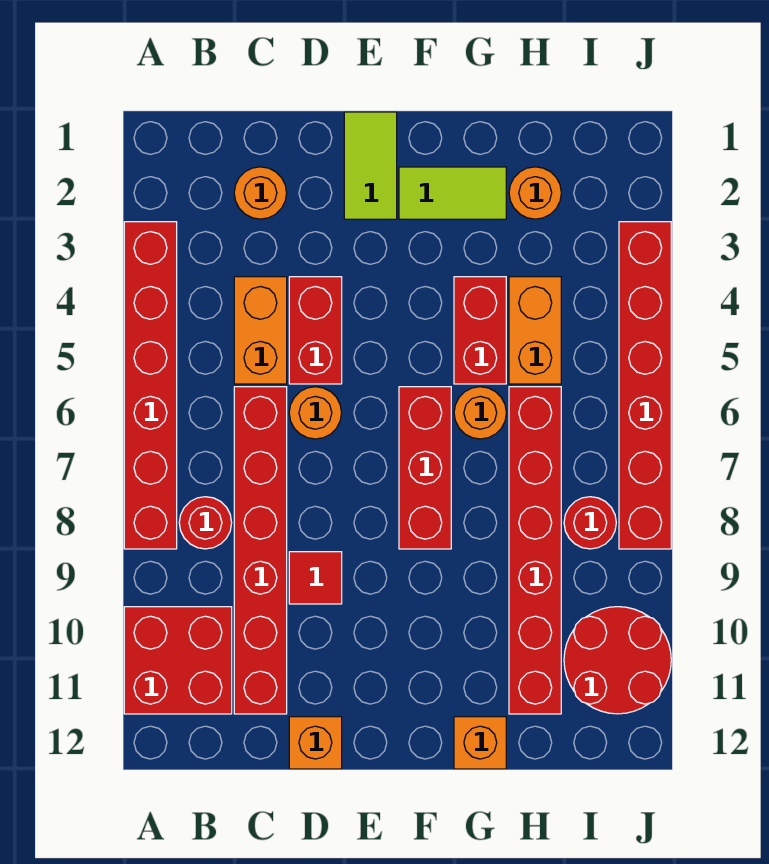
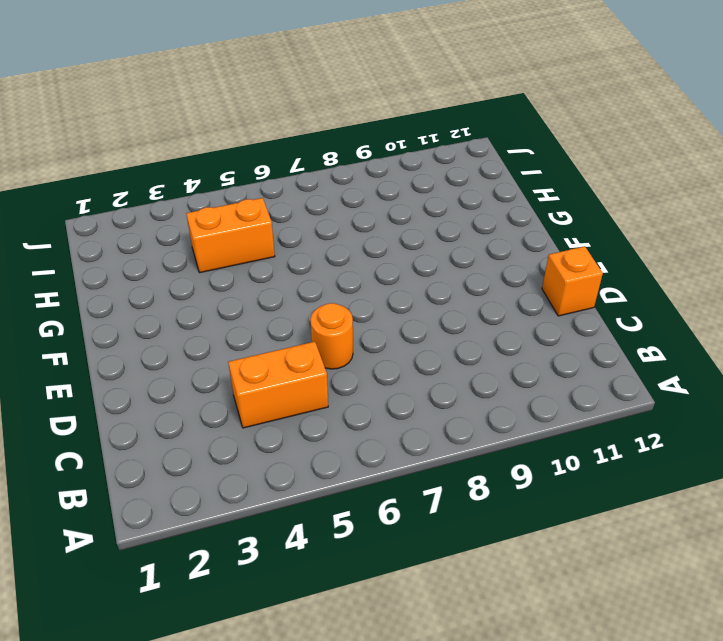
none -> red brick A3:A8 level 1
none -> red brick A10:B11 level 1
none -> red round brick B8 level 1

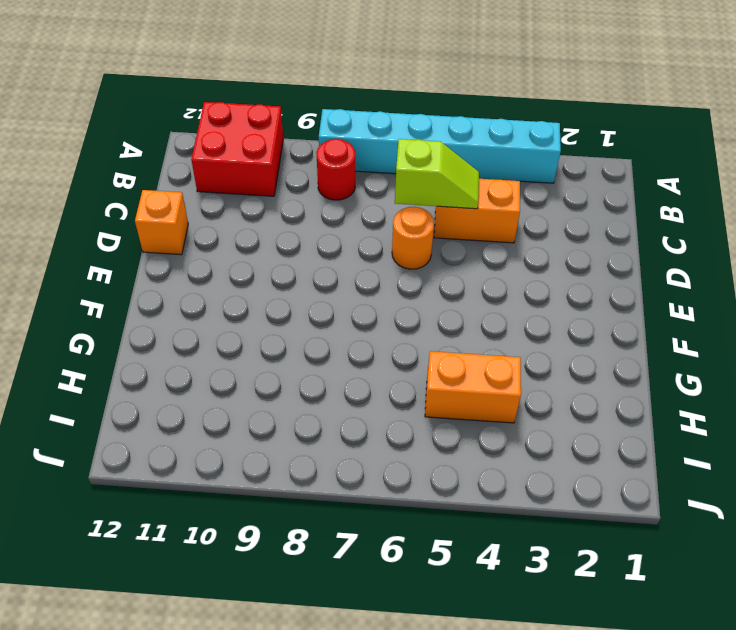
cyan brick A3:A8 level 1 -> red brick A3:A8 level 1
lime slope C5:C6 level 2 top 6 -> none
none -> orange round brick C2 level 1
none -> red brick C6:C11 level 1
none -> red brick D4:D5 level 1

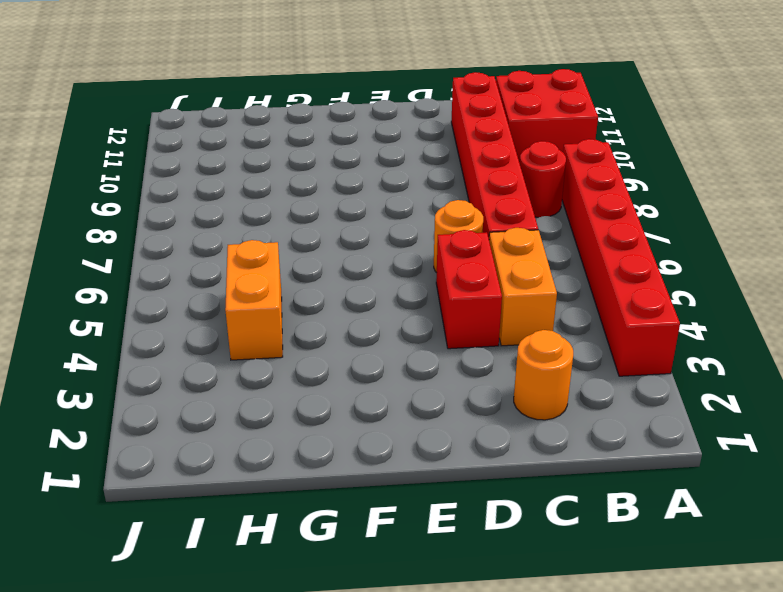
none -> red tile D9 level 1
none -> orange brick D12 level 1
none -> lime tile E1:E2 level 1

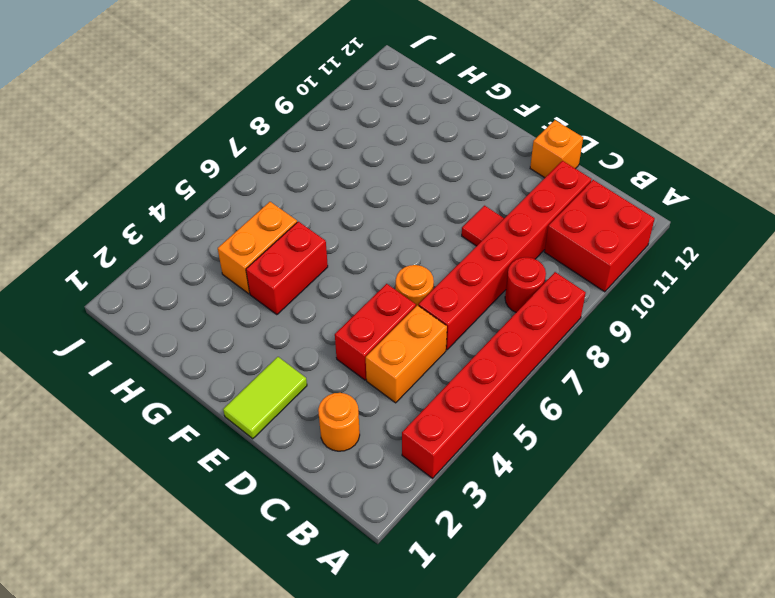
none -> lime tile F2:G2 level 1
none -> red brick F6:F8 level 1
none -> orange round brick G6 level 1

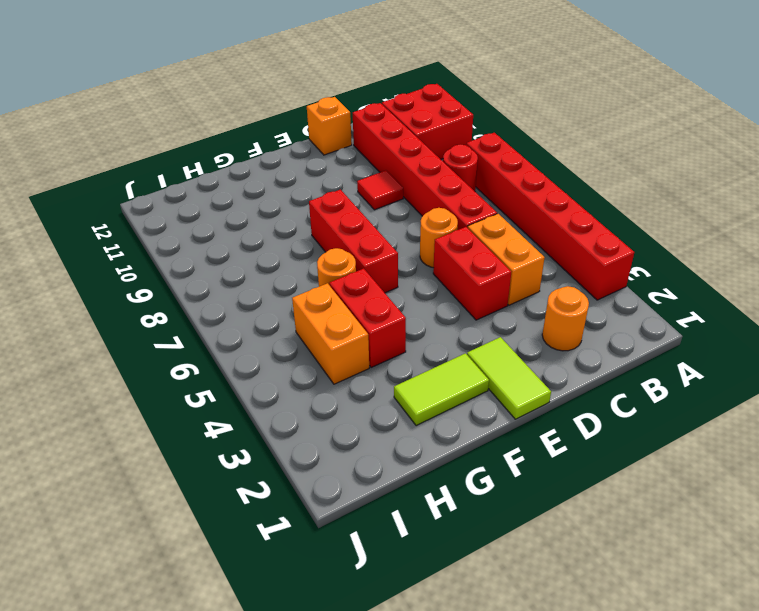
none -> orange brick G12 level 1
none -> orange round brick H2 level 1
none -> red brick H6:H11 level 1

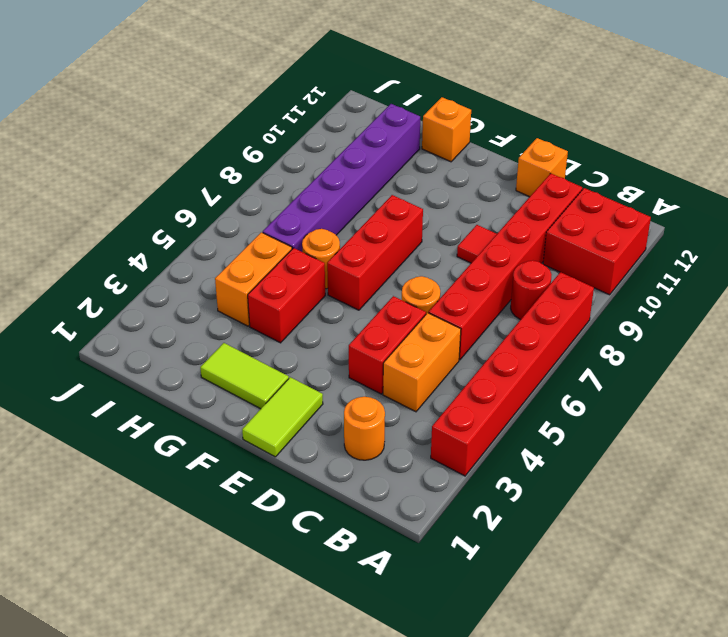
purple brick H6:H11 level 1 -> red brick H6:H11 level 1
none -> orange round brick H2 level 1
none -> red round brick I8 level 1
none -> red round brick I10:J11 level 1

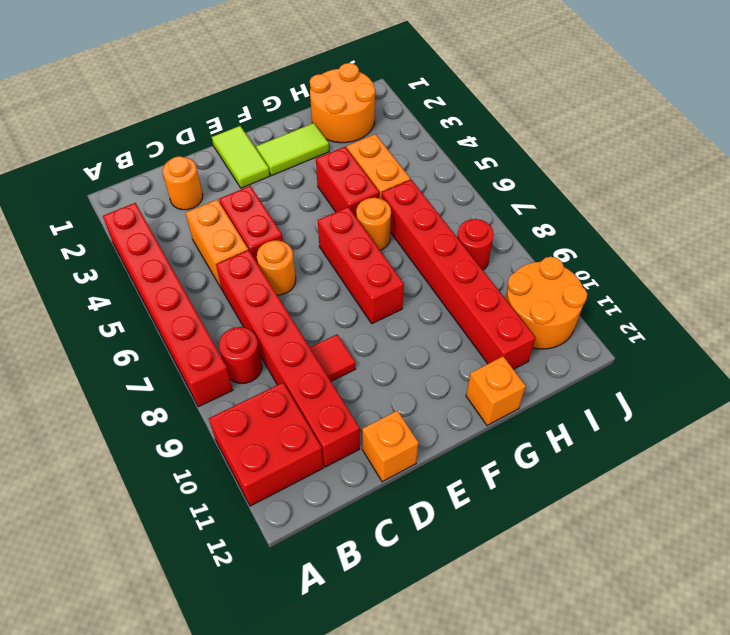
orange round brick H1:I2 level 1 -> orange round brick H2 level 1
orange round brick I10:J11 level 1 -> red round brick I10:J11 level 1
none -> red brick J3:J8 level 1

